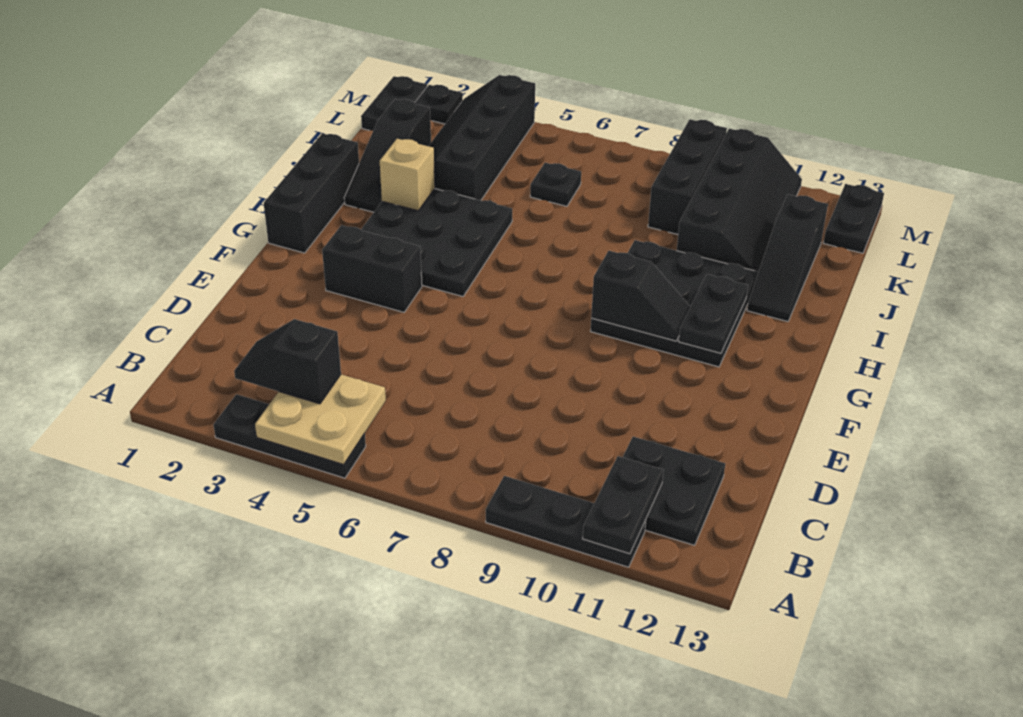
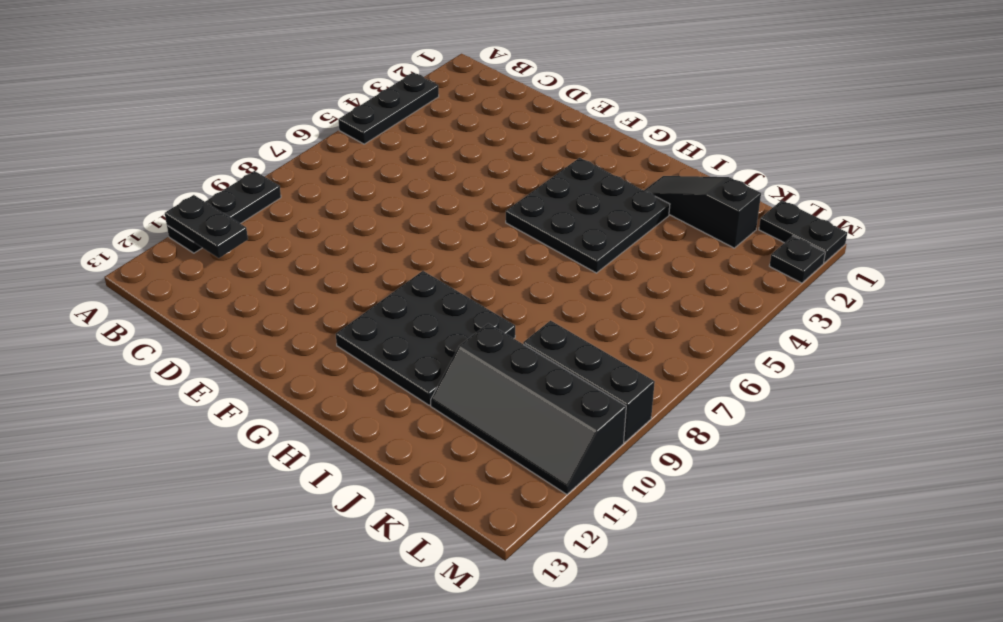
none -> black plate B11:C12 level 1
none -> black brick F3:F4 level 1
none -> black brick G1:I1 level 1

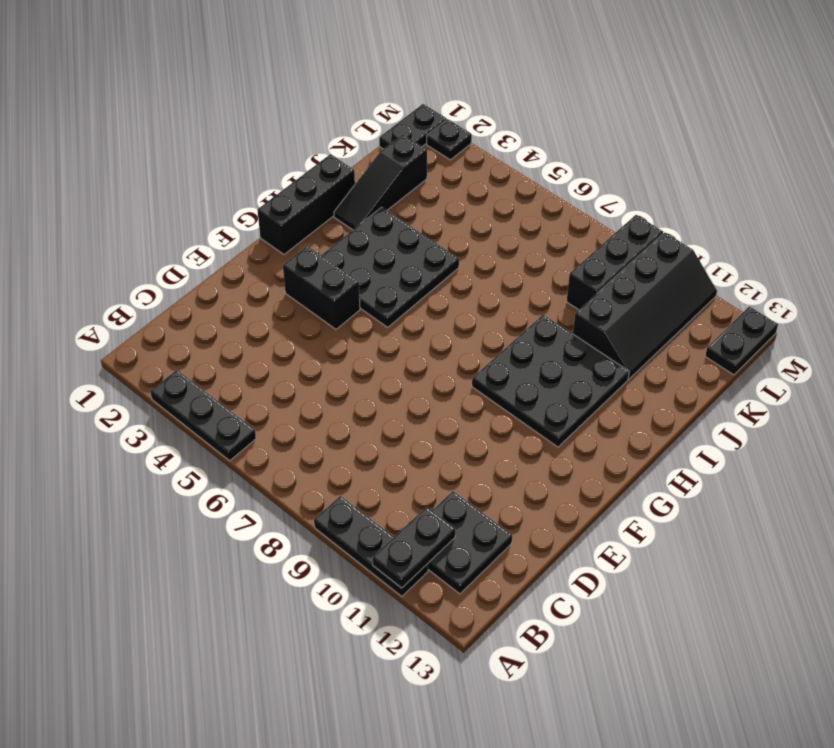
none -> black slope I12:K12 level 1 top K
none -> black slope J3:M4 level 1 top 4
none -> black plate K6 level 1

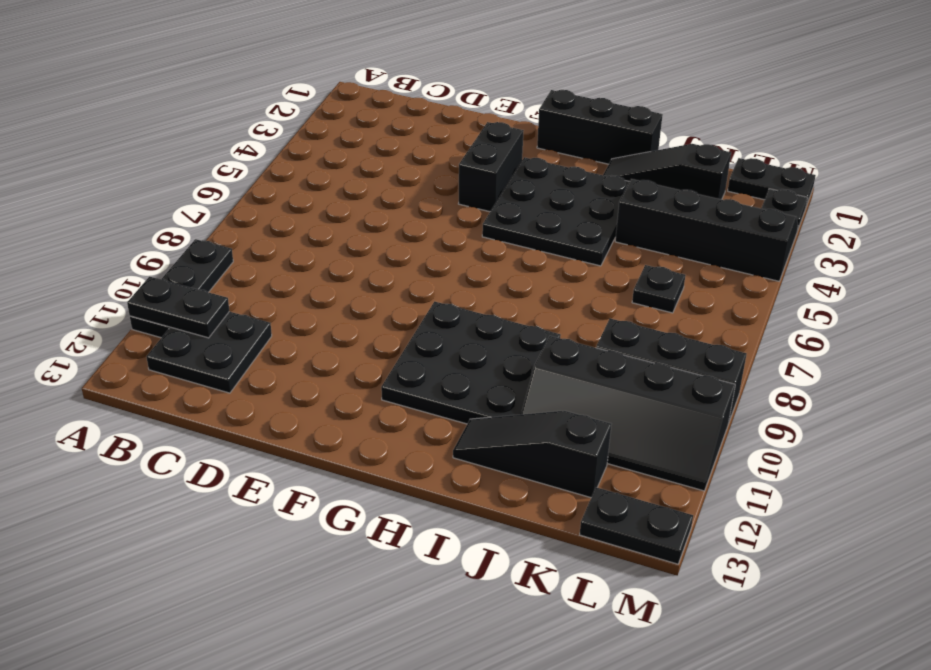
none -> black plate A3:A5 level 1
none -> tan plate A4:B5 level 2
none -> black slope G9:G10 level 2 top 9

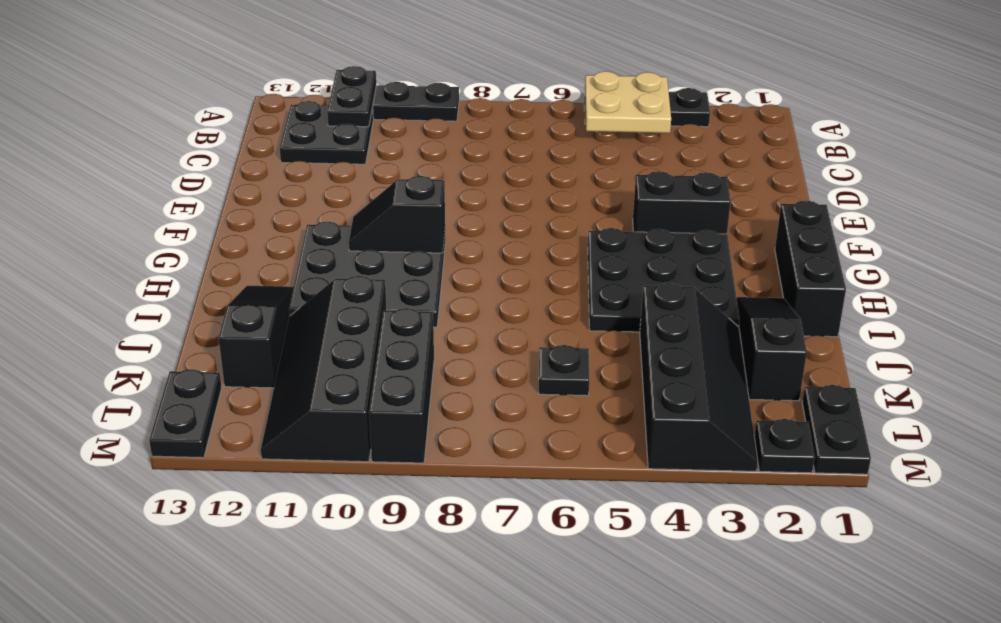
none -> black plate G11:H11 level 2
none -> tan brick I3 level 2
none -> black slope B3:B4 level 3 top 4

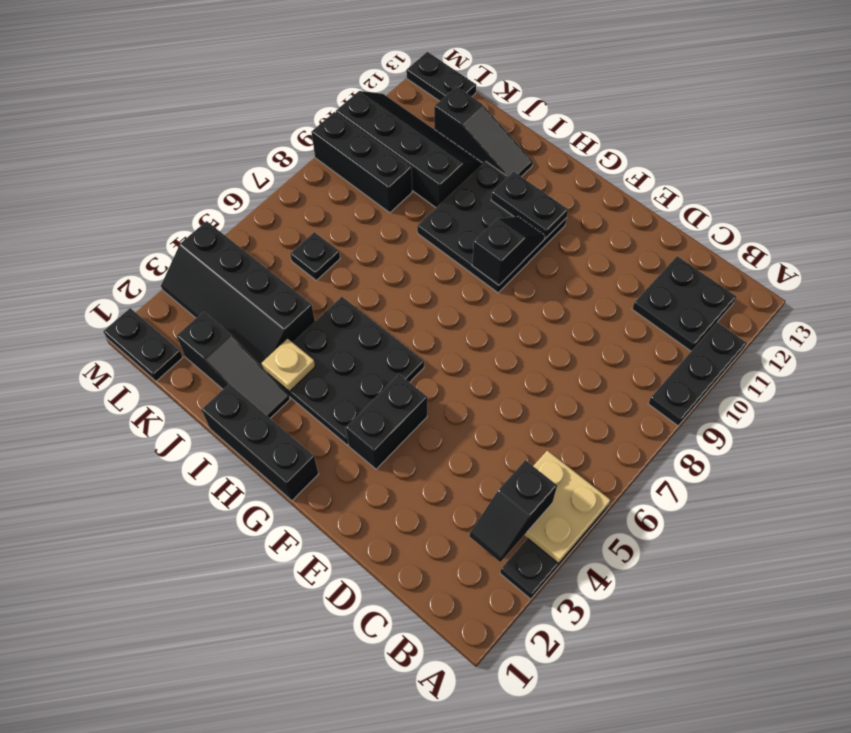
tan plate I3 level 2 -> tan brick I3 level 2
none -> black plate M2 level 1
none -> black plate A11:B11 level 2

